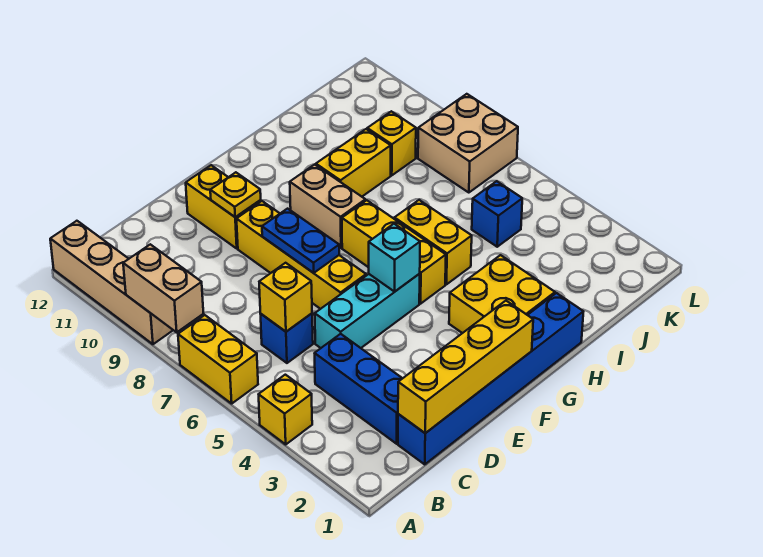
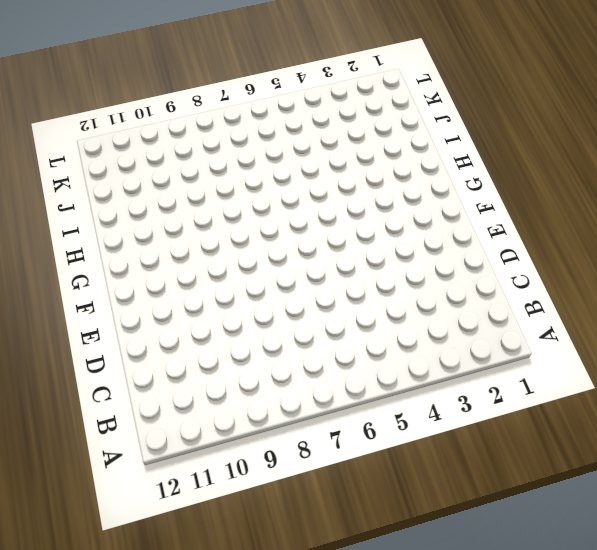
none -> yellow brick A4 level 1
none -> yellow brick A6:A7 level 1
none -> tan brick A9:A12 level 1

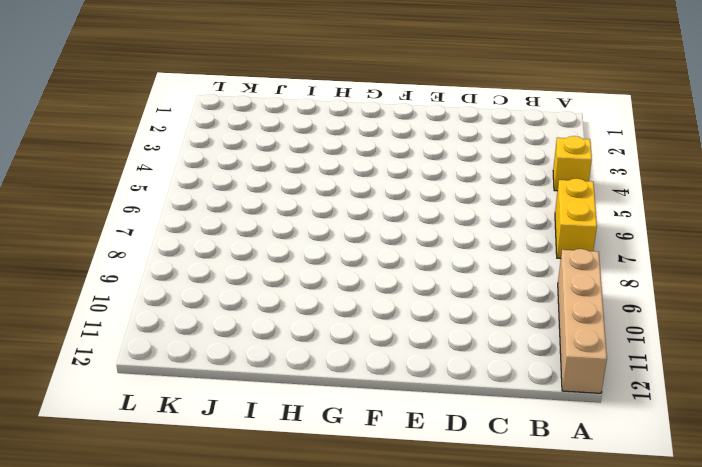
none -> blue brick C1:H1 level 1
none -> blue brick C2:C4 level 1
none -> blue brick C6 level 1

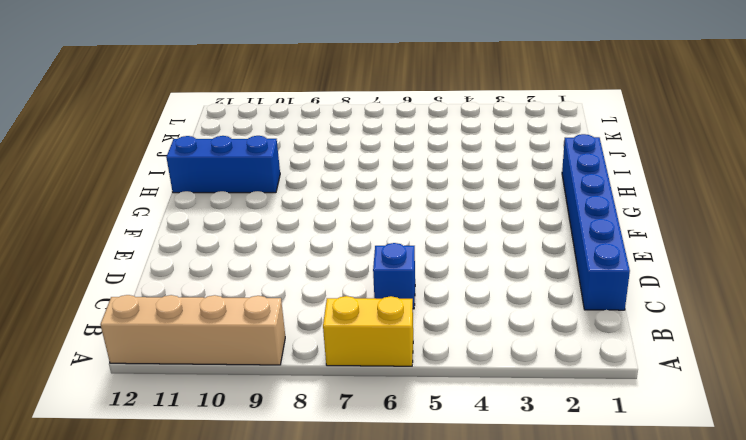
blue brick H10:H12 level 1 -> blue brick C2:C4 level 1
none -> yellow brick A4 level 1
none -> cyan brick D5:F5 level 1
none -> yellow brick E6:E9 level 1

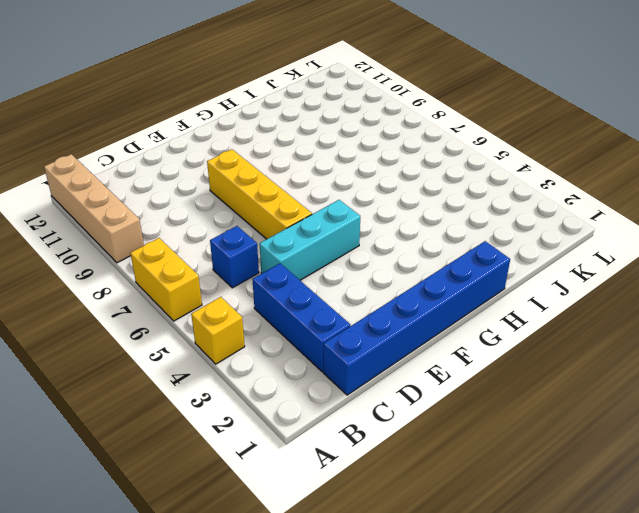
none -> yellow brick E10:E11 level 1
none -> yellow brick G2:H3 level 1
none -> yellow brick G5:G7 level 1

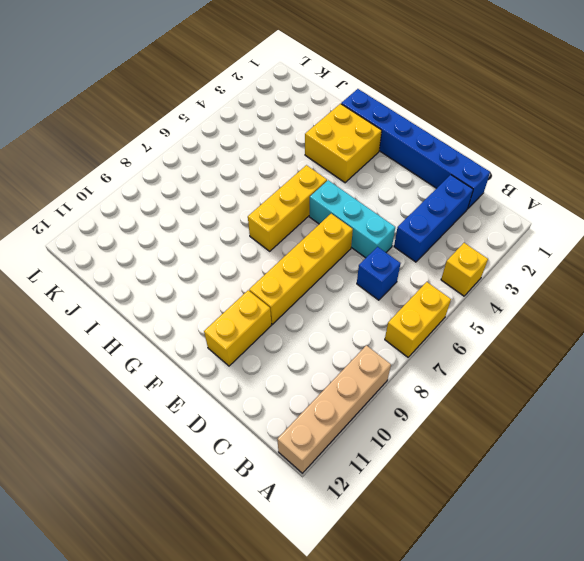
none -> tan brick G8:G9 level 1
none -> yellow brick H5:H6 level 1
none -> yellow brick H9:I9 level 1

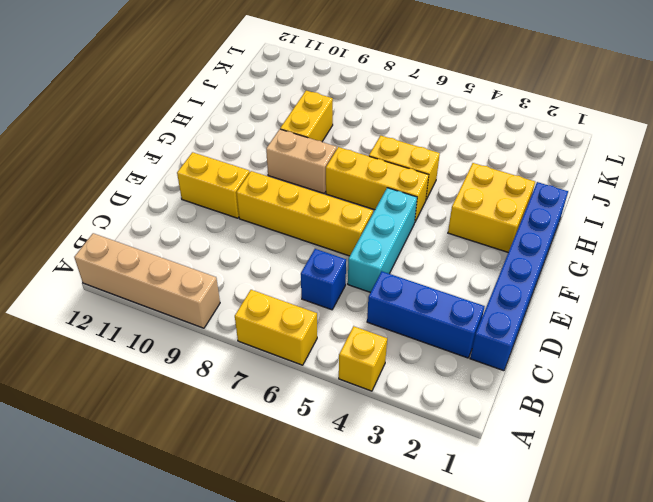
none -> blue brick J5 level 1
none -> yellow brick J9 level 1
none -> tan brick K7:L8 level 1

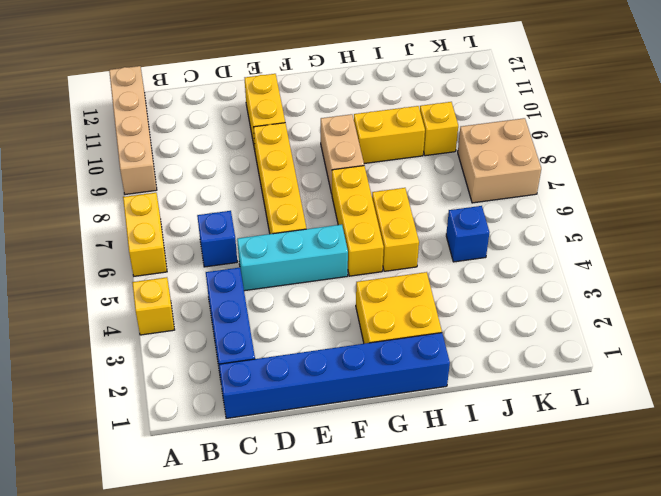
none -> tan brick A8:A9 level 2
none -> yellow brick C1:F1 level 2
none -> yellow brick C6 level 2

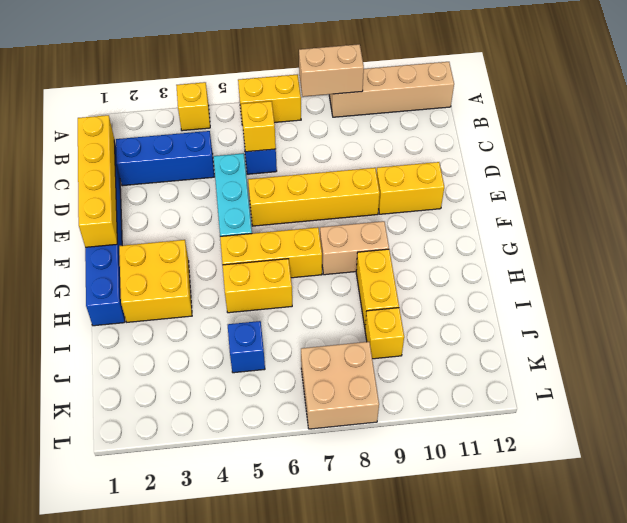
none -> blue plate E7:E8 level 2
none -> yellow plate E10 level 2
none -> cyan brick F5 level 2

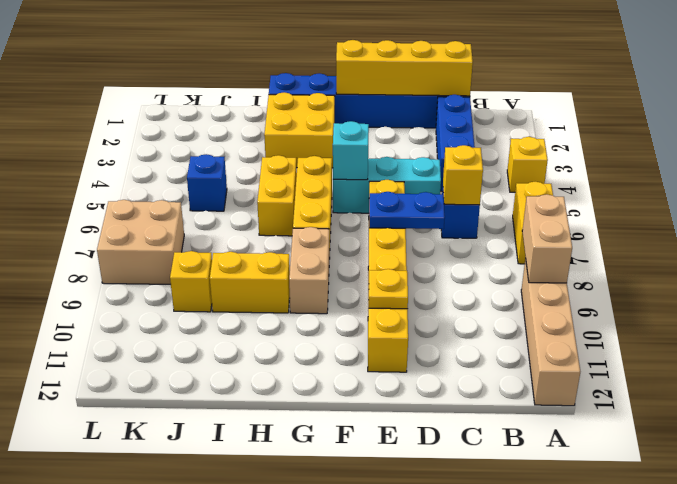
blue plate D7:E7 level 2 -> blue plate E7:E8 level 2

